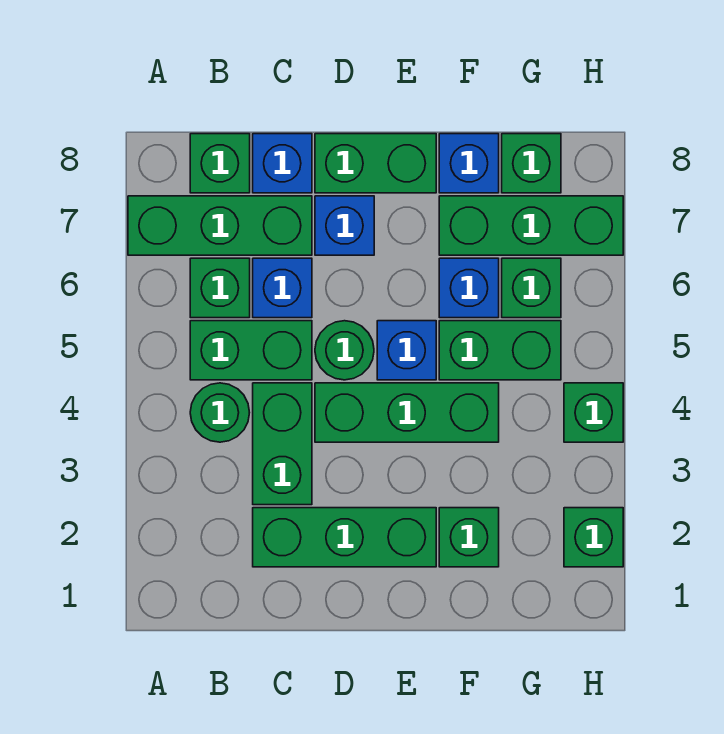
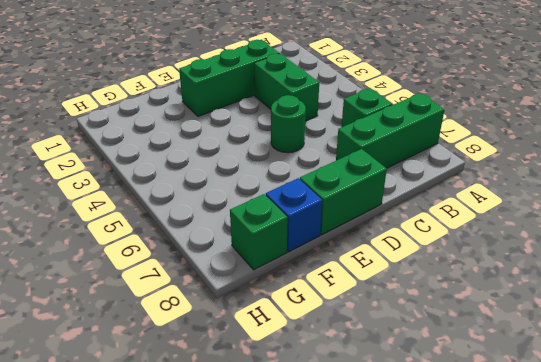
none -> green round brick B4 level 1
none -> green brick B5:C5 level 1
none -> green brick B8 level 1

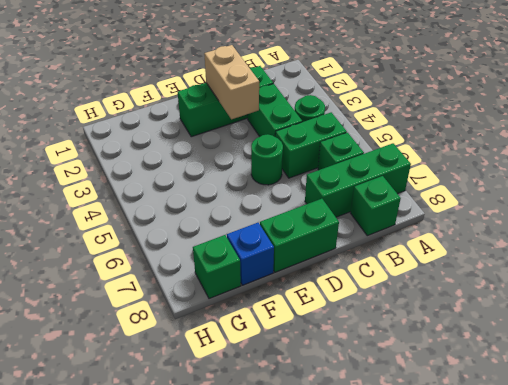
tan brick D2:D3 level 2 -> none
none -> blue brick C6 level 1
none -> blue brick C8 level 1
none -> green brick D4:F4 level 1

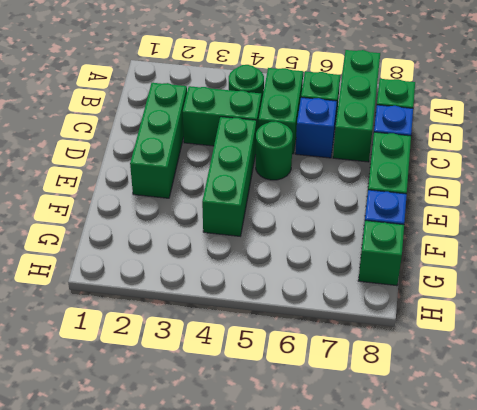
none -> blue brick D7 level 1
none -> blue brick E5 level 1
none -> green brick F2 level 1

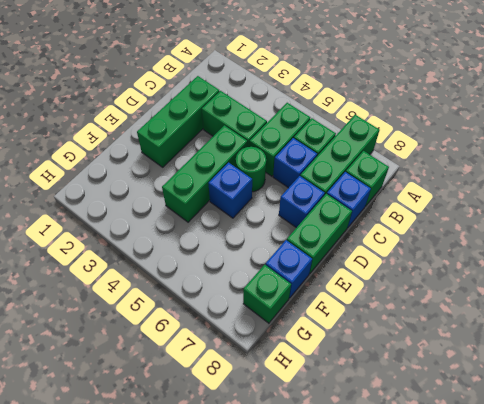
none -> green round brick B4 level 1
none -> green brick F2 level 1
none -> green brick F5:G5 level 1

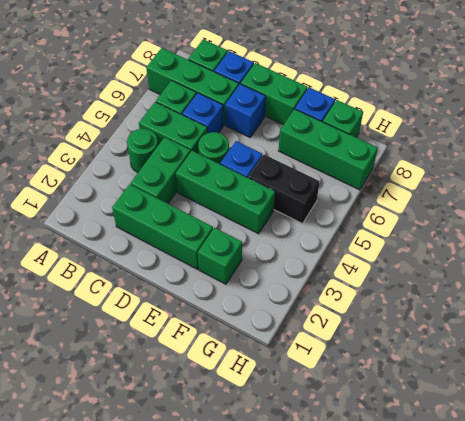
black brick F5:G5 level 1 -> green brick F5:G5 level 1
none -> blue brick F6 level 1
none -> green brick G6 level 1
none -> green brick H2 level 1

